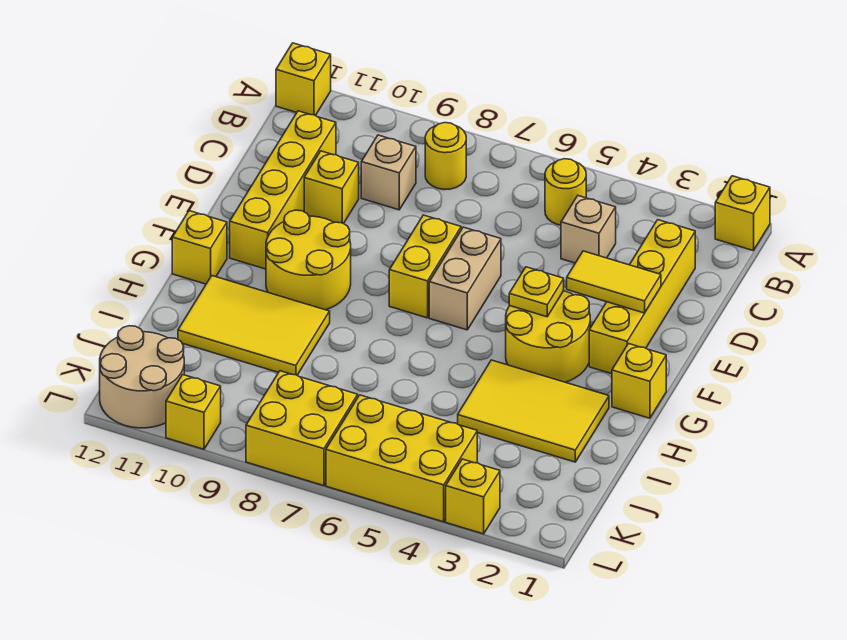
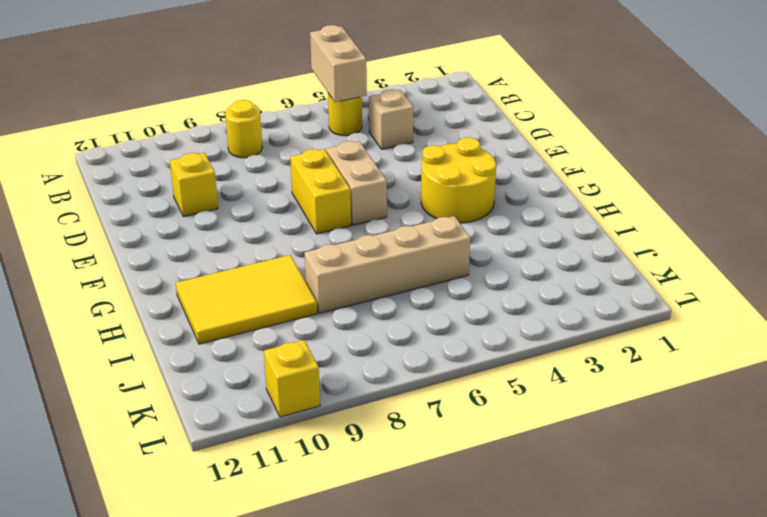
tan brick A5:B5 level 2 -> none
tan brick I5:I8 level 1 -> none
none -> yellow brick A1 level 1
none -> yellow brick A12 level 1
none -> yellow brick C2:F2 level 1

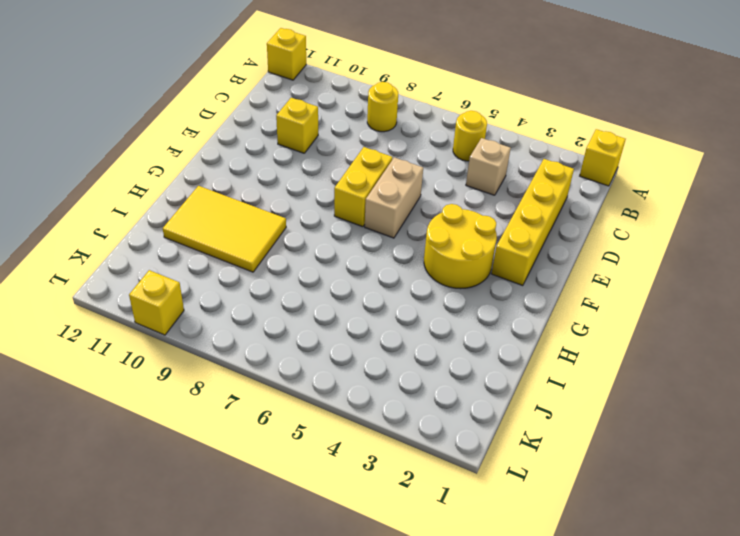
none -> tan brick C9 level 1
none -> yellow brick C11:F11 level 1
none -> yellow round brick F9:G10 level 1

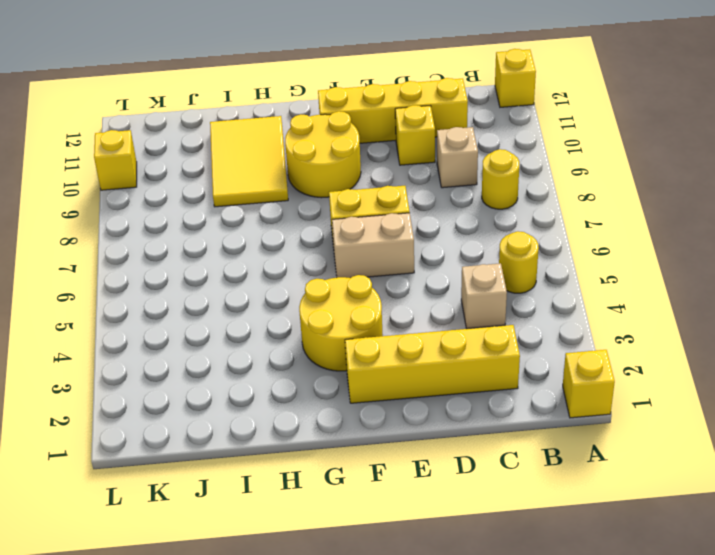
none -> yellow brick G1 level 1
none -> yellow brick G12 level 1
none -> yellow tile H2:I4 level 1

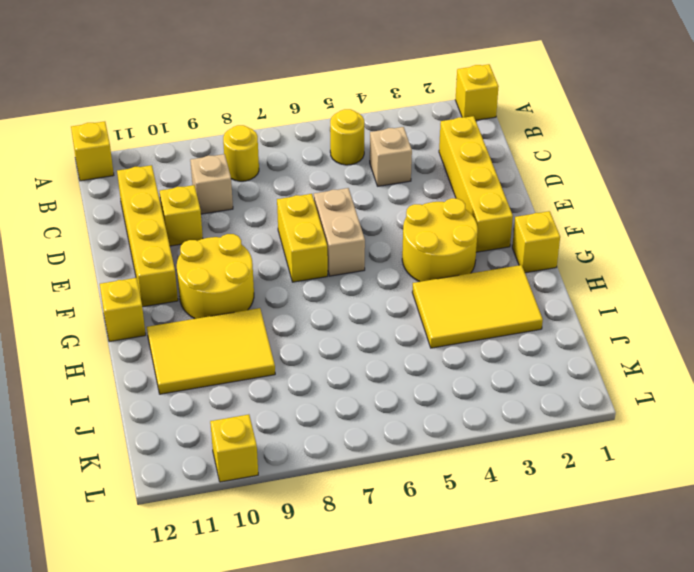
none -> yellow brick K4:L6 level 1
none -> yellow brick K7:L8 level 1
none -> tan round brick K11:L12 level 1

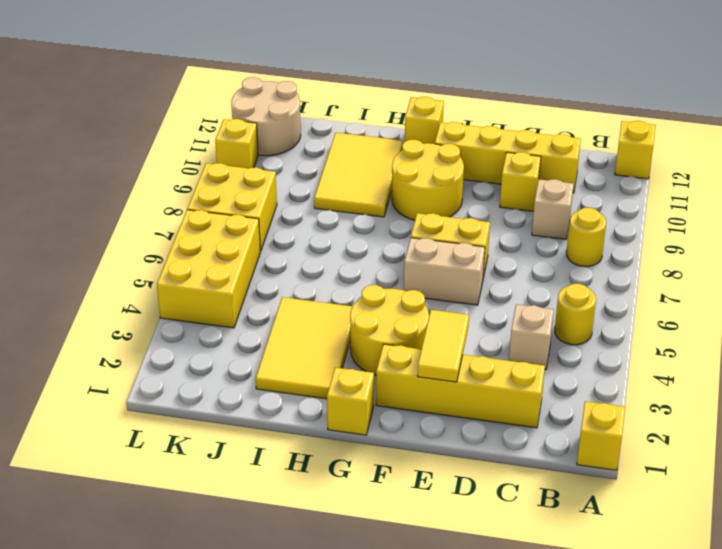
none -> yellow brick L3 level 1
none -> yellow plate F4 level 2

